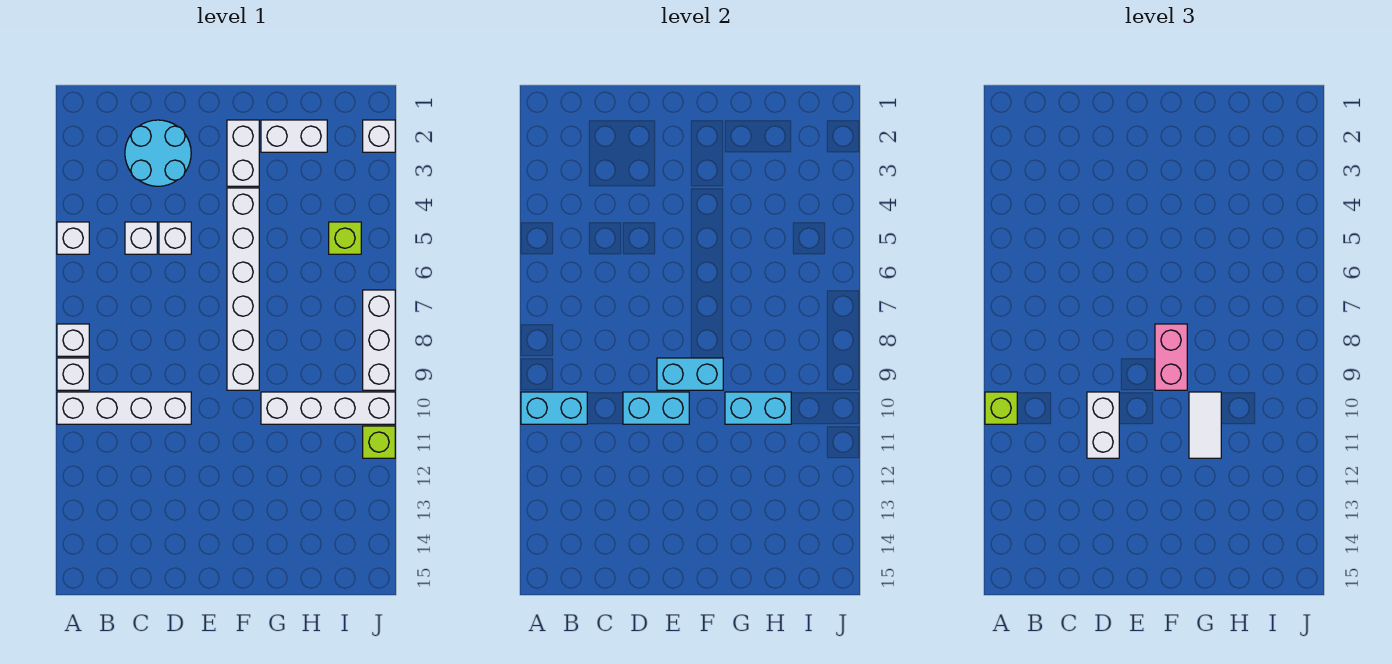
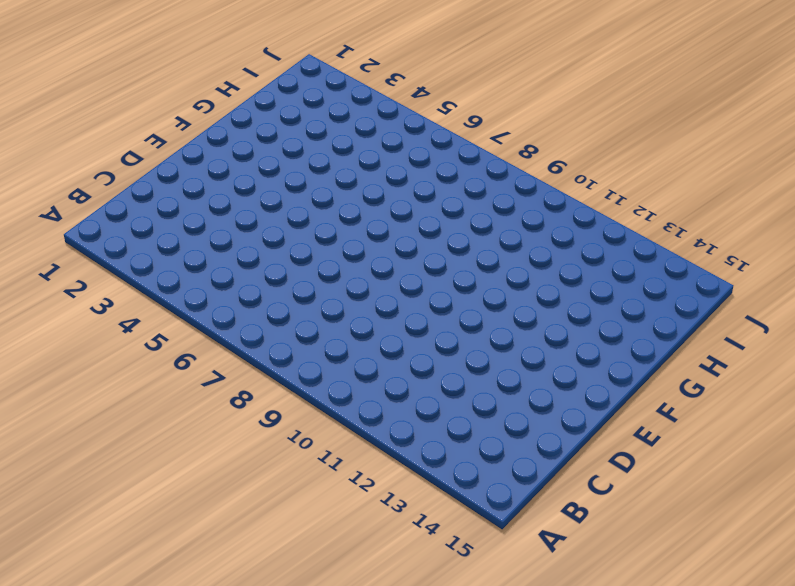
none -> white brick A5 level 1
none -> white brick A8 level 1
none -> white brick A9 level 1

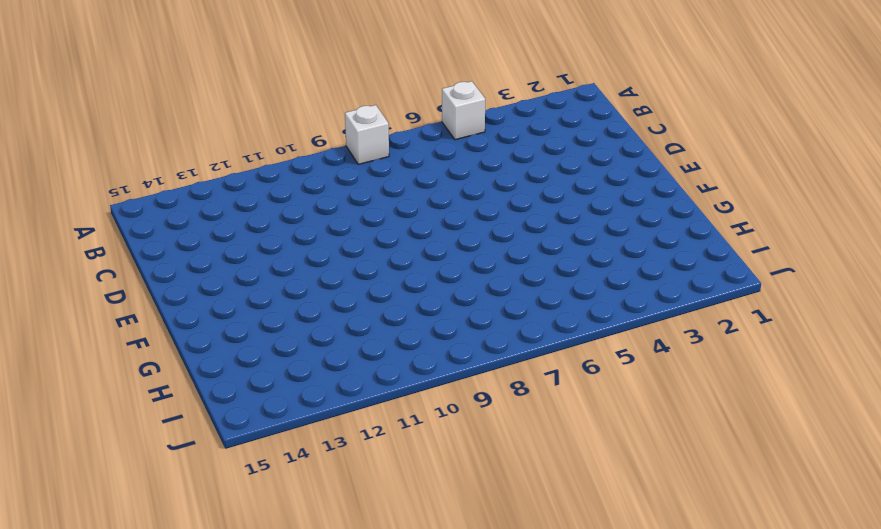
none -> white brick A9 level 1
none -> white brick A10:D10 level 1
none -> cyan round brick C2:D3 level 1

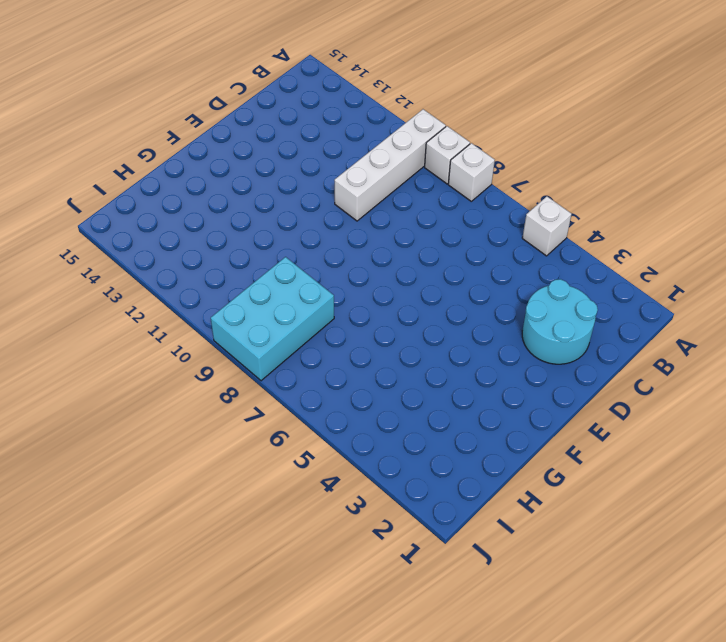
cyan brick H8:J9 level 1 -> white brick J7:J9 level 1
none -> white brick C5 level 1
none -> white brick D5 level 1
none -> white brick F2:F3 level 1

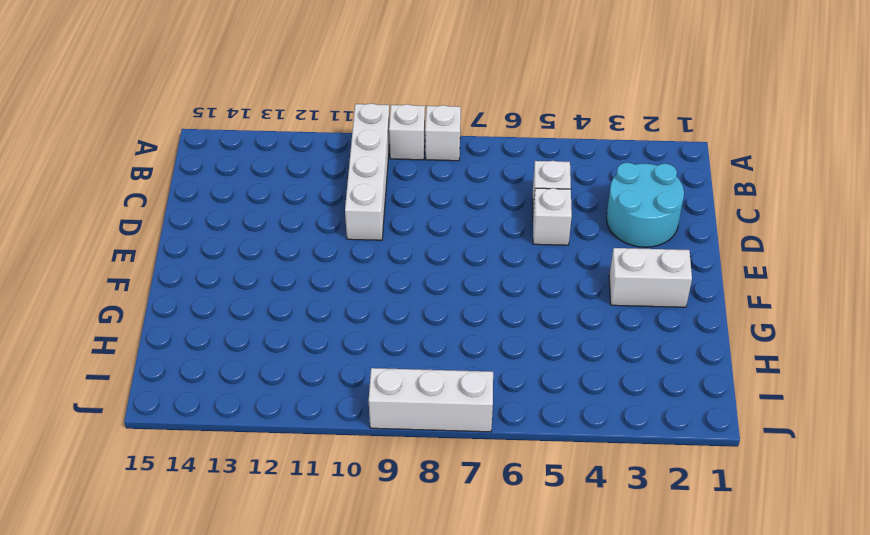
none -> white brick A5 level 1
none -> white brick F4:F9 level 1
none -> white brick G2:H2 level 1

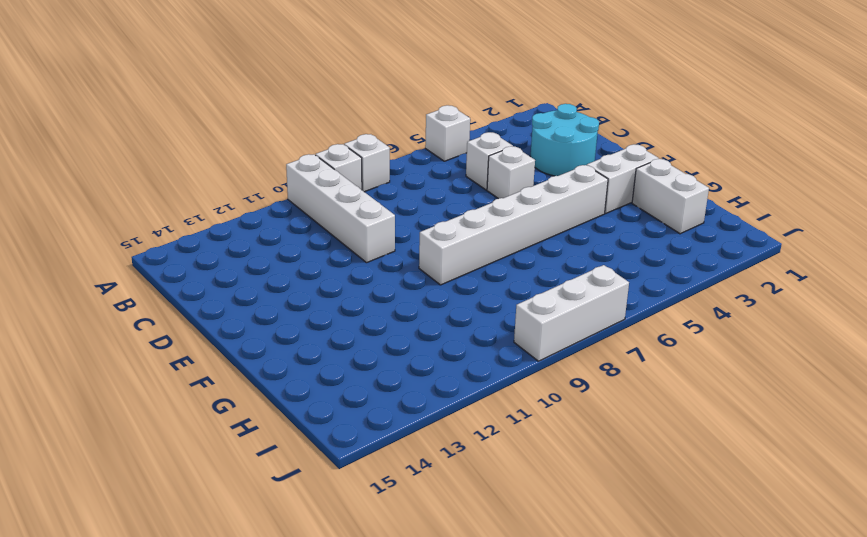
none -> white brick G10:J10 level 1
none -> lime brick I5 level 1
none -> white brick J2 level 1

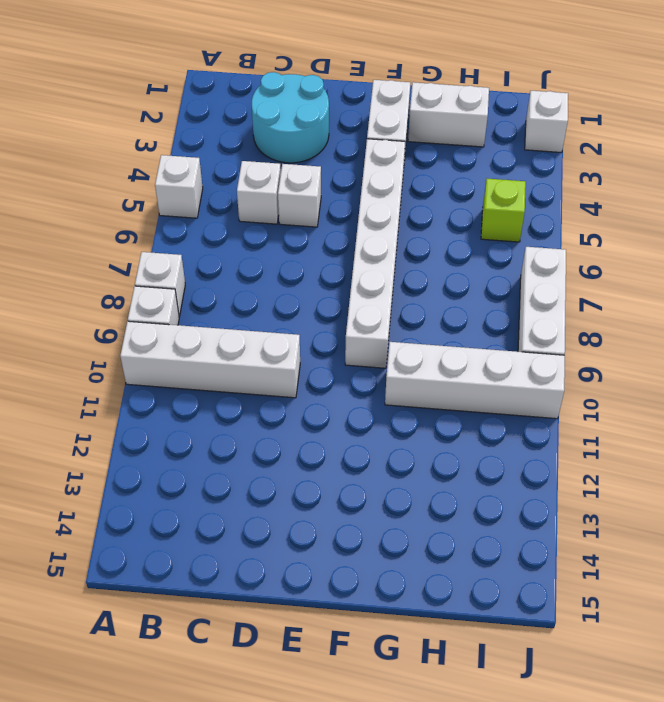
none -> lime brick J11 level 1
none -> cyan brick A10:B10 level 2
none -> cyan brick D10:E10 level 2

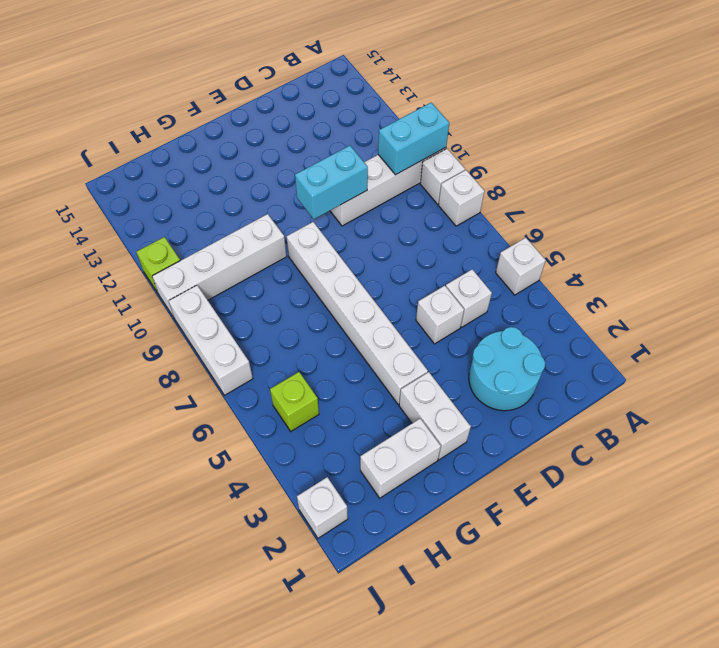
none -> cyan brick E9:F9 level 2
none -> cyan brick G10:H10 level 2
none -> lime brick A10 level 3

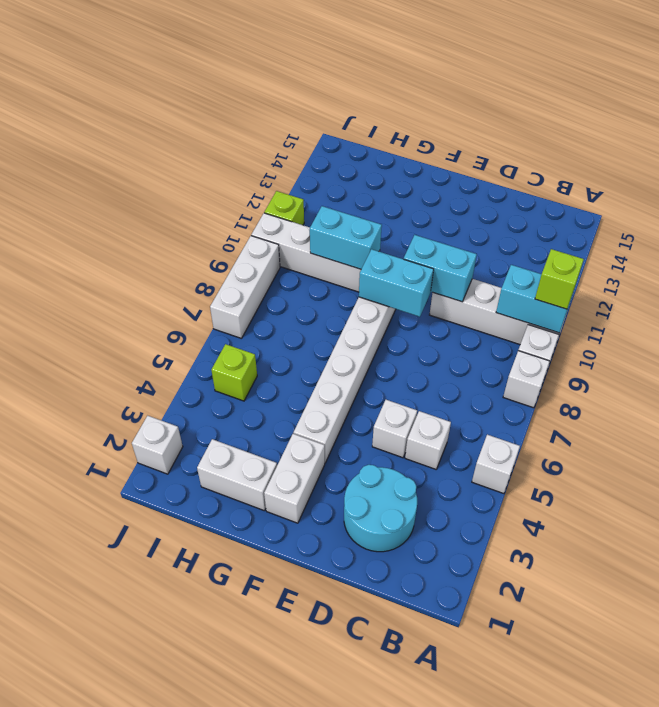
none -> white brick D10:D11 level 3
none -> pink brick F8:F9 level 3
none -> white tile G10:G11 level 3

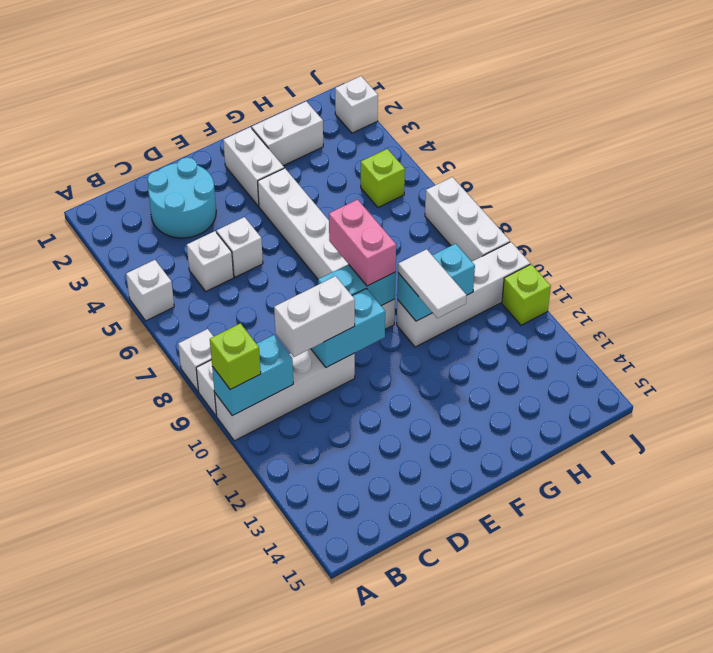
white brick C10:D10 level 3 -> white brick D10:D11 level 3

